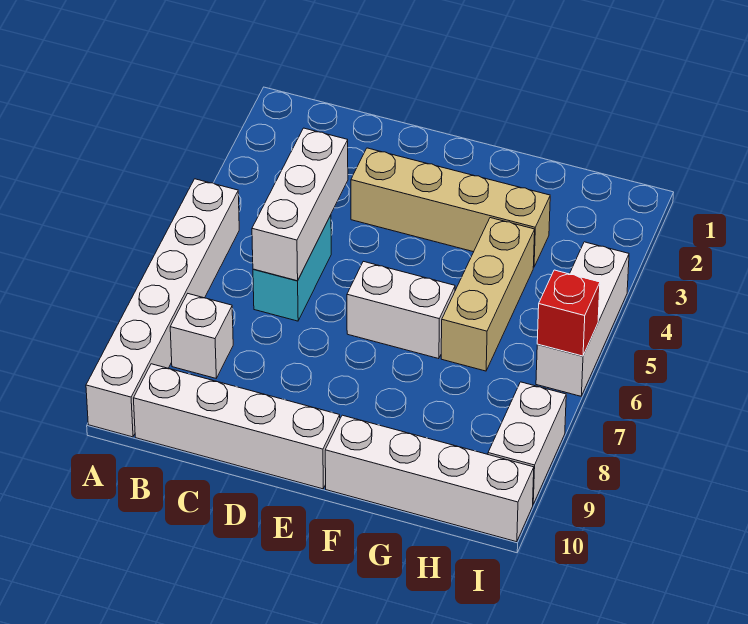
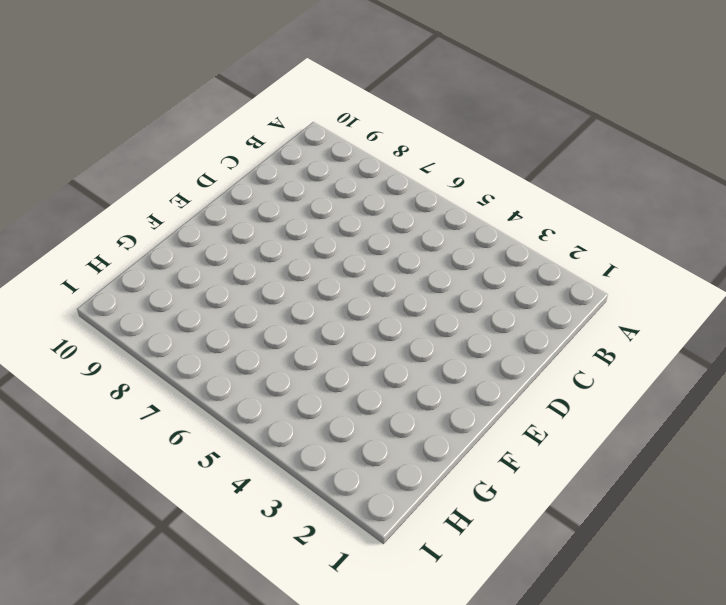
none -> white brick A5:A10 level 1
none -> white brick B8 level 1
none -> white brick B10:E10 level 1

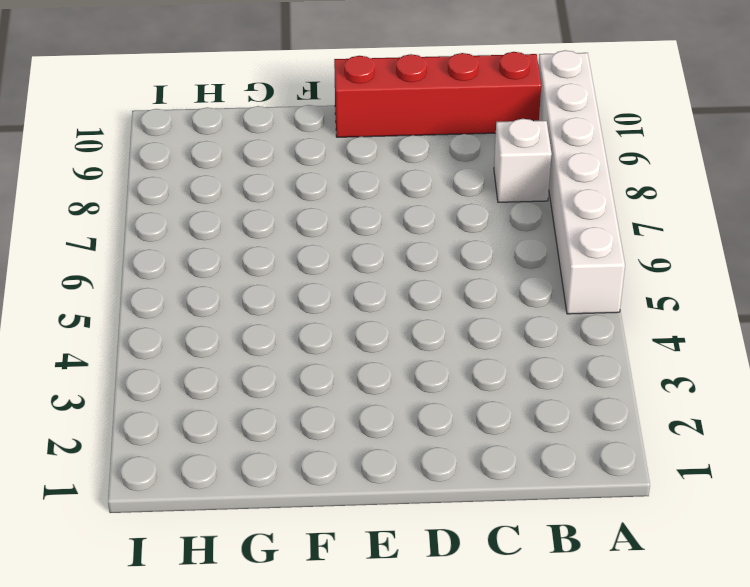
red brick B10:E10 level 1 -> white brick B10:E10 level 1
none -> cyan brick C5:C6 level 1
none -> tan brick D3:G3 level 1
none -> white brick E6:F6 level 1

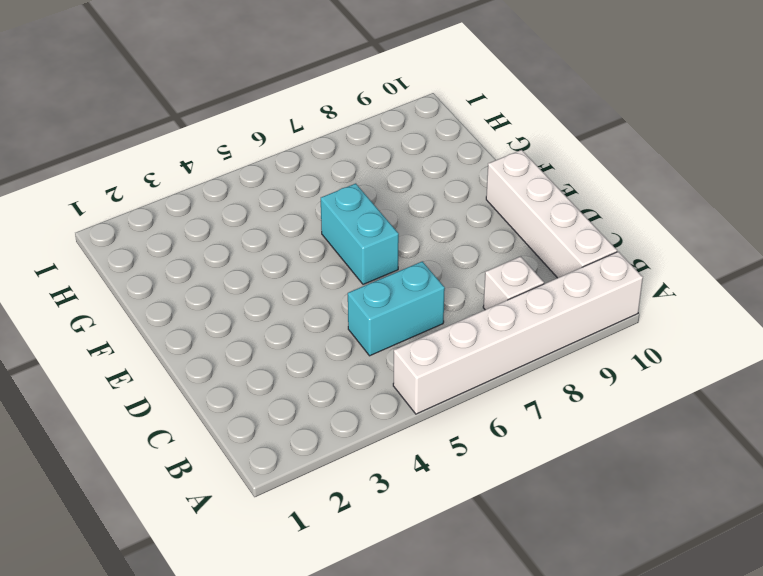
cyan brick E6:F6 level 1 -> white brick E6:F6 level 1
none -> tan brick D3:G3 level 1
none -> white brick F10:I10 level 1
none -> tan brick G4:G6 level 1

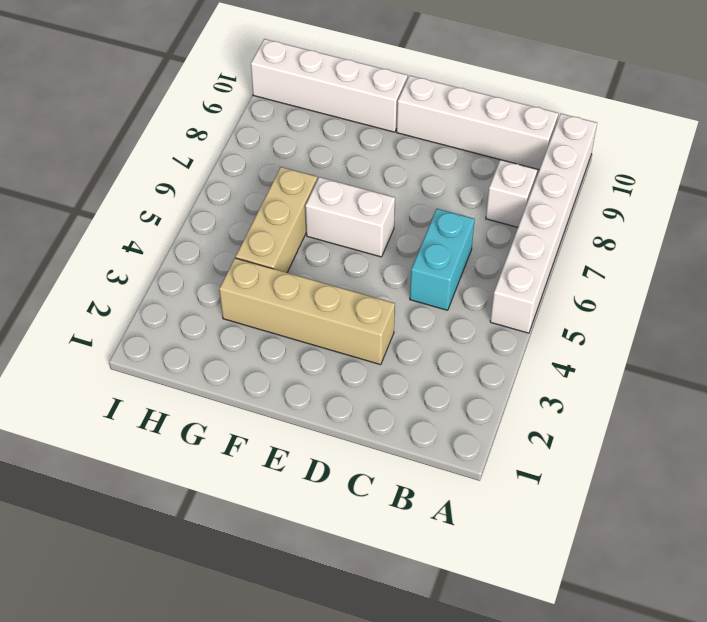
none -> white brick I4:I6 level 1
none -> white brick I8:I9 level 1
none -> white brick C4:C6 level 2

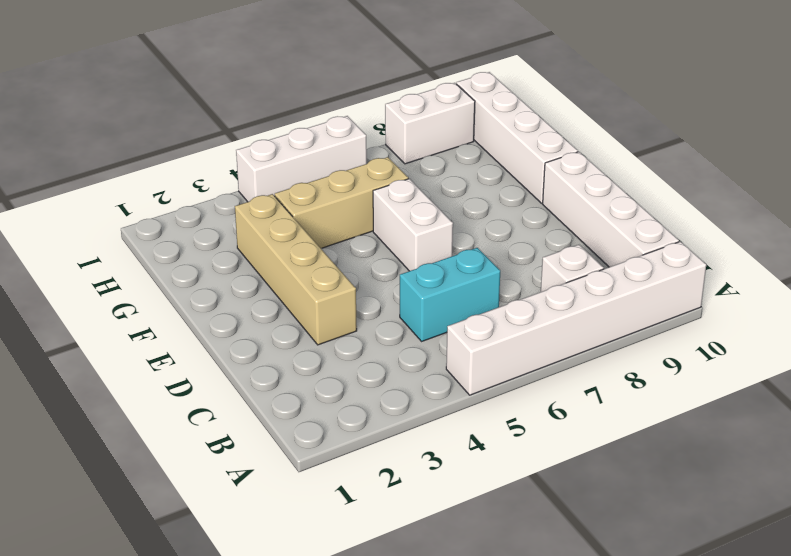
none -> white brick C4:C6 level 2
none -> red brick I6 level 2

